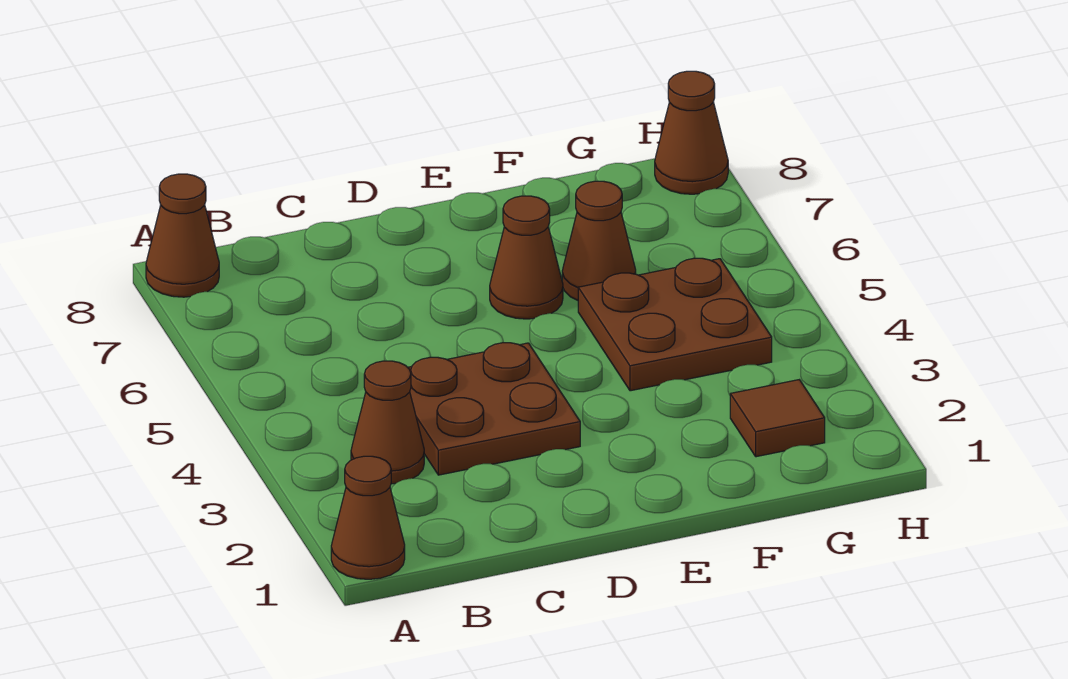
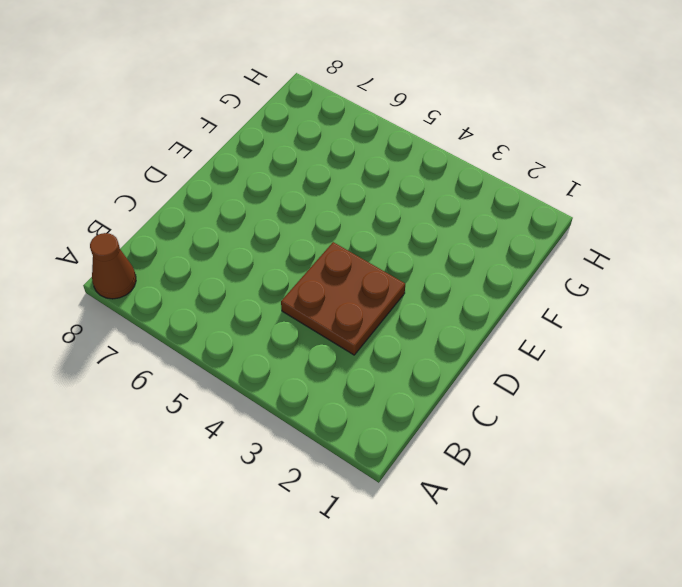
none -> brown cone A1 level 1
none -> brown cone B3 level 1

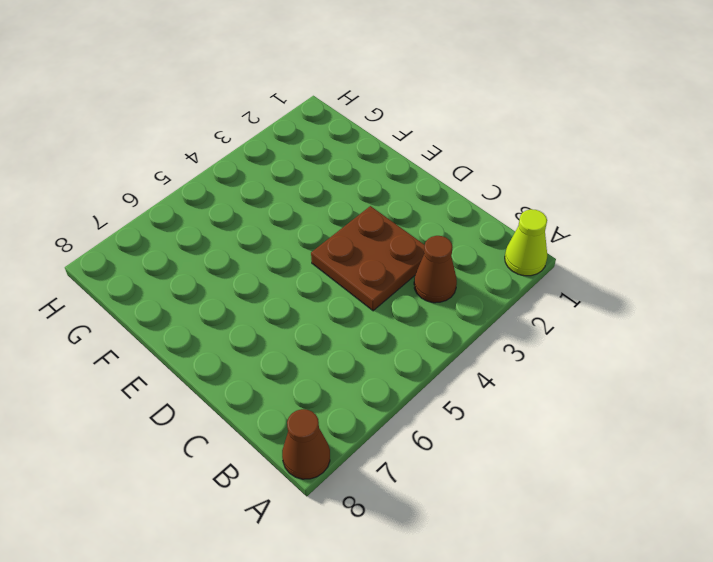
lime cone A1 level 1 -> brown cone A1 level 1
none -> brown cone E6 level 1
none -> brown plate F4:G5 level 1

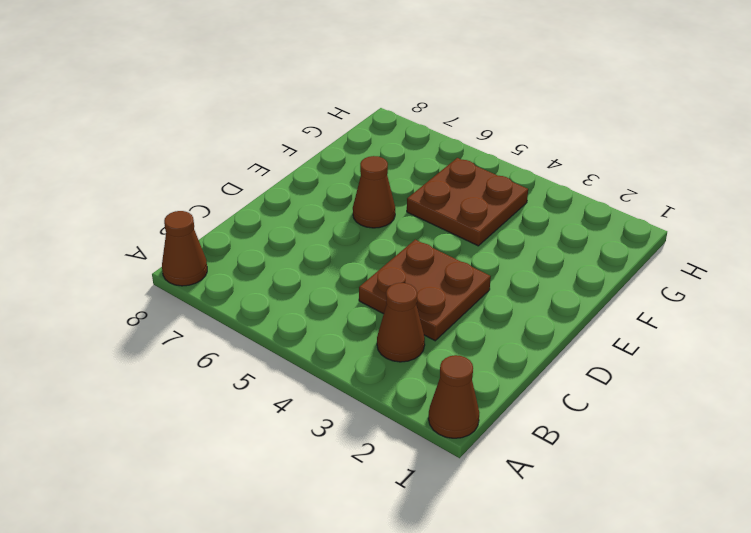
none -> brown cone F6 level 1
none -> brown tile G2 level 1

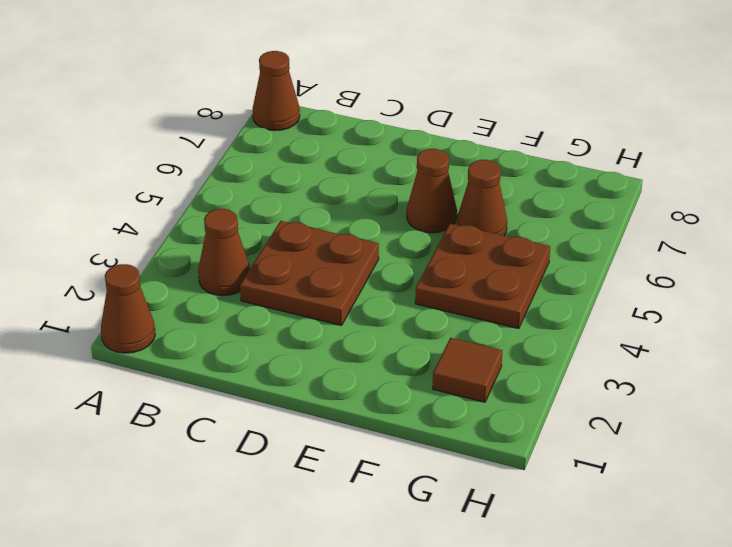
none -> brown cone H8 level 1

